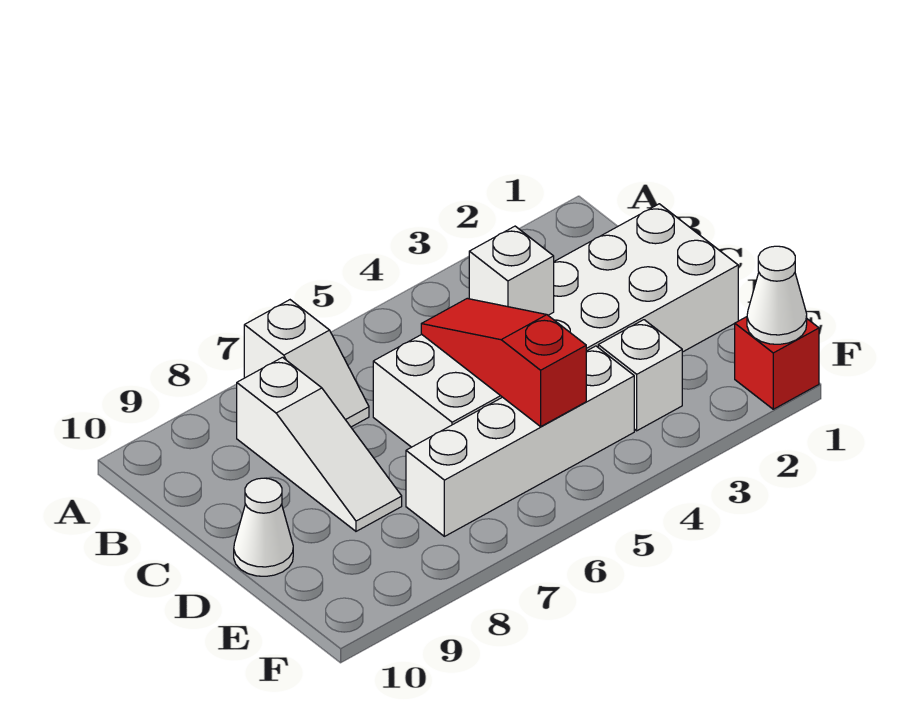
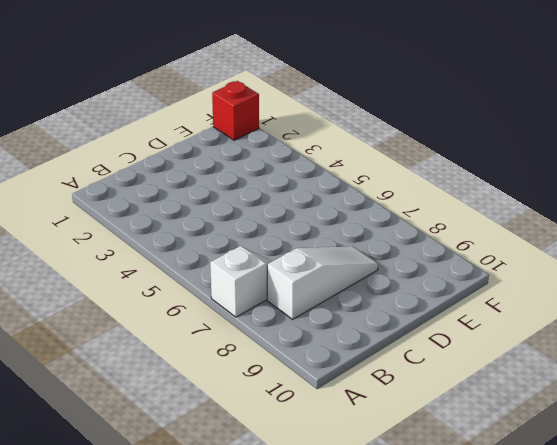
none -> white brick C1:D6 level 1
none -> white cone D10 level 1

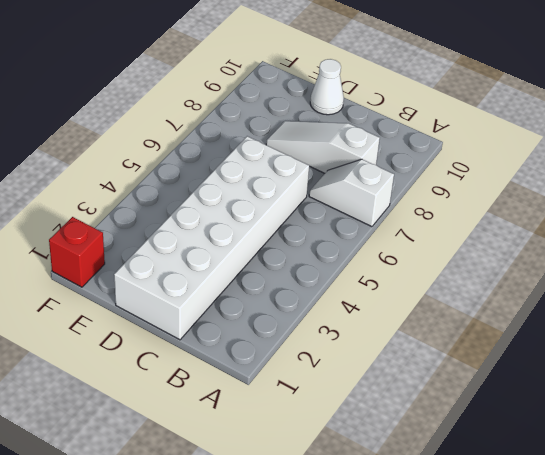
none -> white brick E3 level 1
none -> white brick E4:E7 level 1

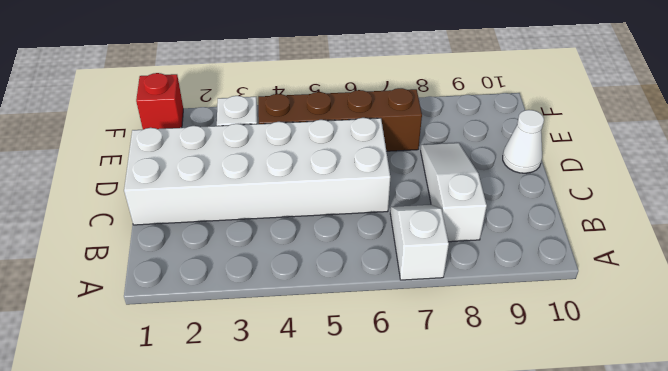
brown brick E4:E7 level 1 -> white brick E4:E7 level 1
none -> white brick C4 level 2
none -> red slope C5:E5 level 2 top E

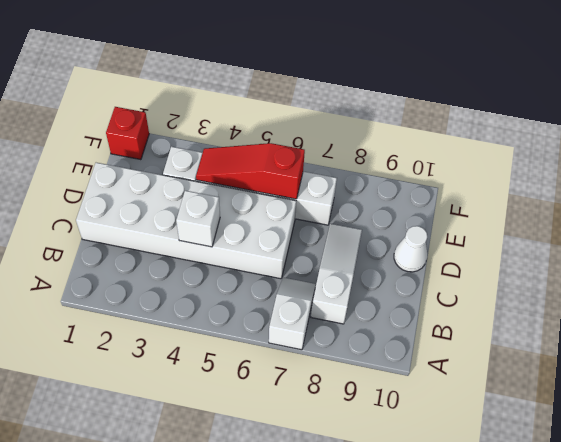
red slope E4:E6 level 2 top 6 -> red slope C5:E5 level 2 top E
none -> white cone F1 level 2

